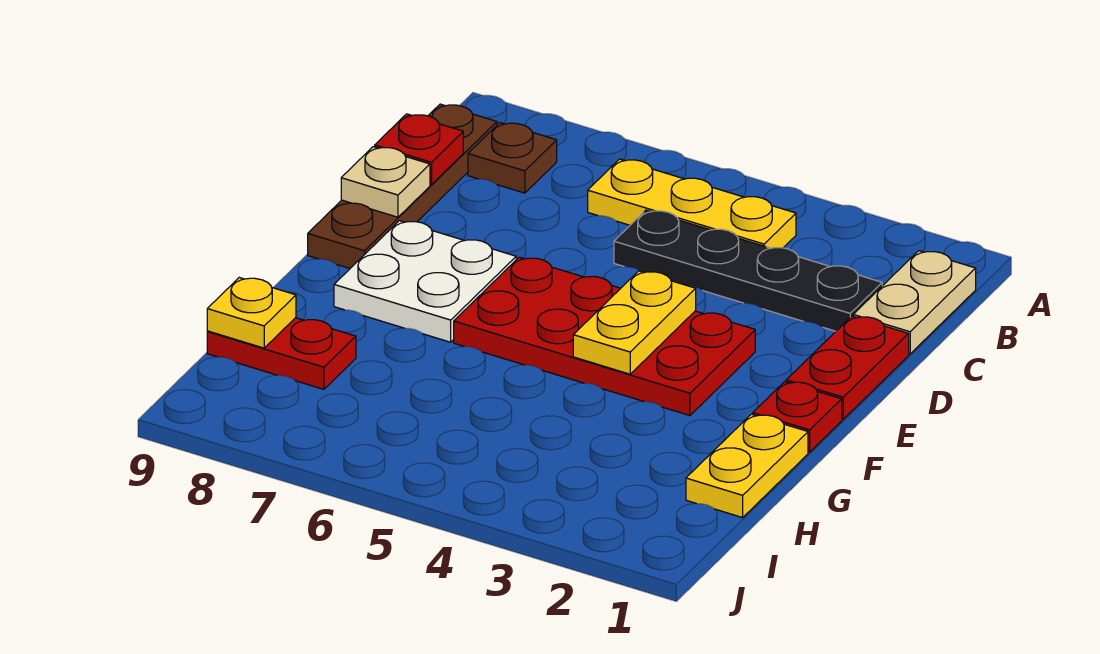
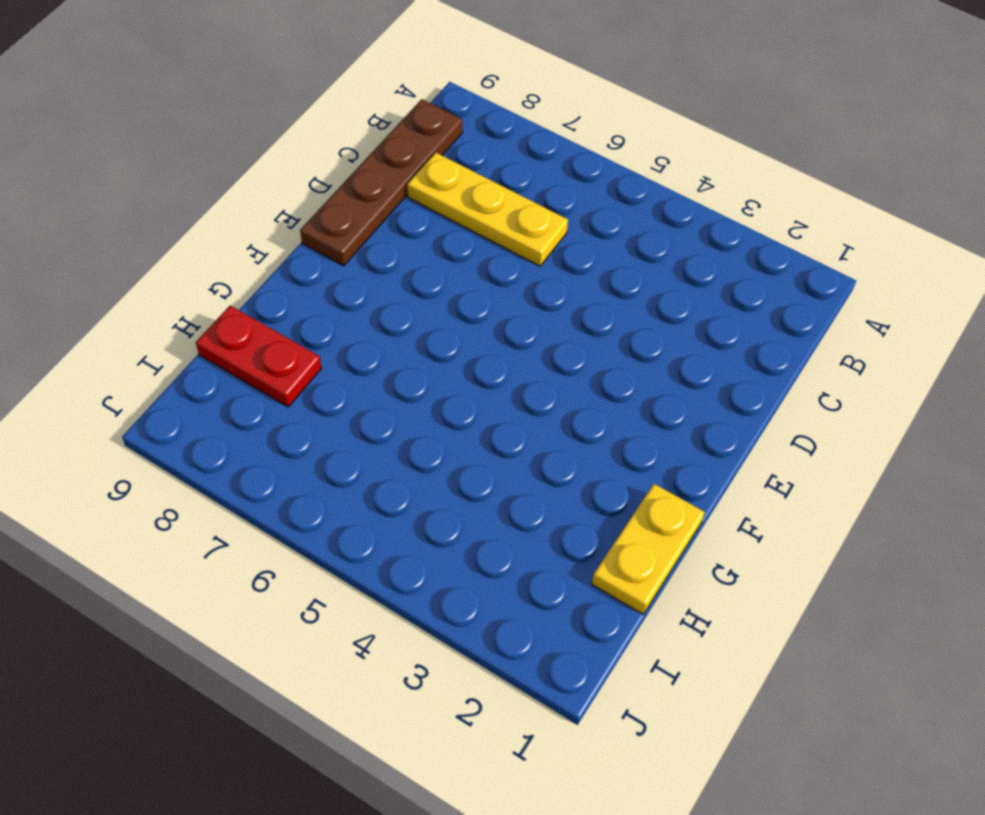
yellow plate C6:C8 level 1 -> yellow plate B4:B6 level 1
none -> tan plate B1:C1 level 1
none -> brown plate B8 level 1
none -> black plate C2:C5 level 1

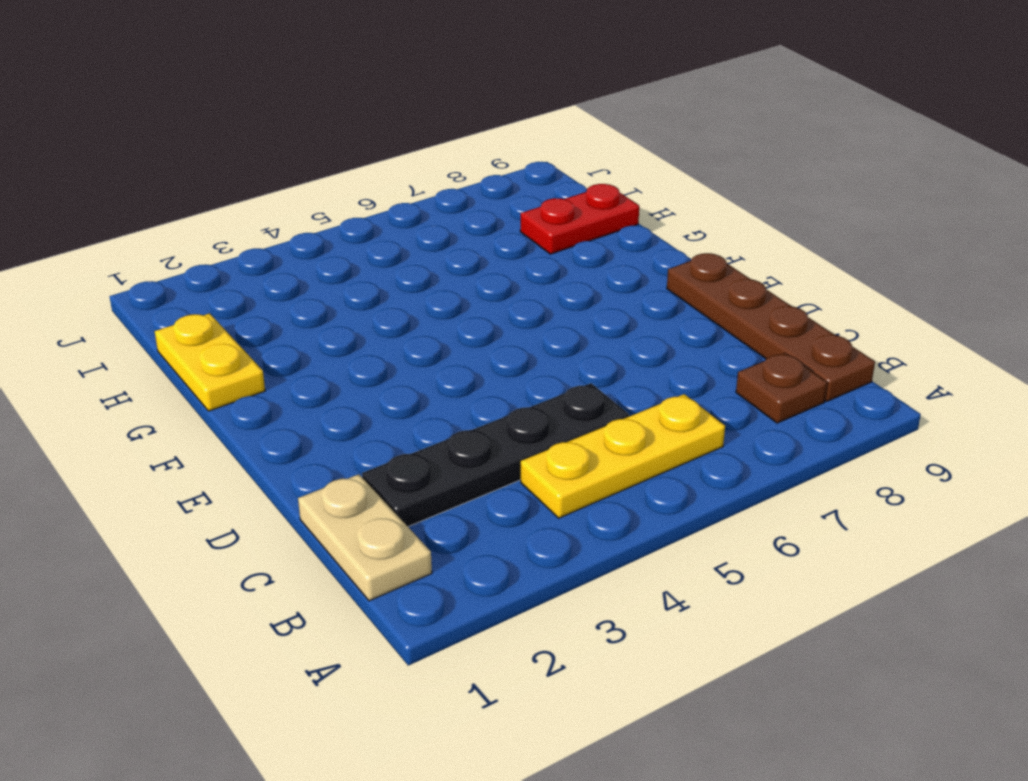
none -> red plate D1:E1 level 1
none -> red plate E3:F6 level 1
none -> white plate E7:F8 level 1

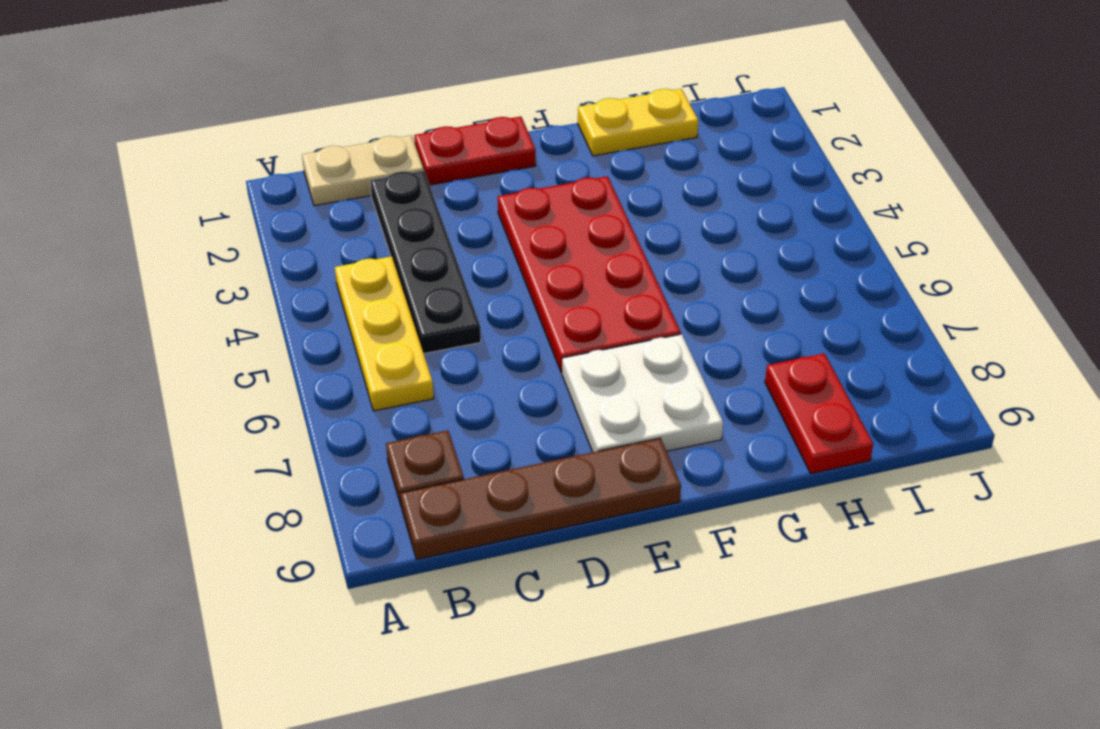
none -> red plate F1 level 1
none -> red plate C9 level 2
none -> tan plate D9 level 2

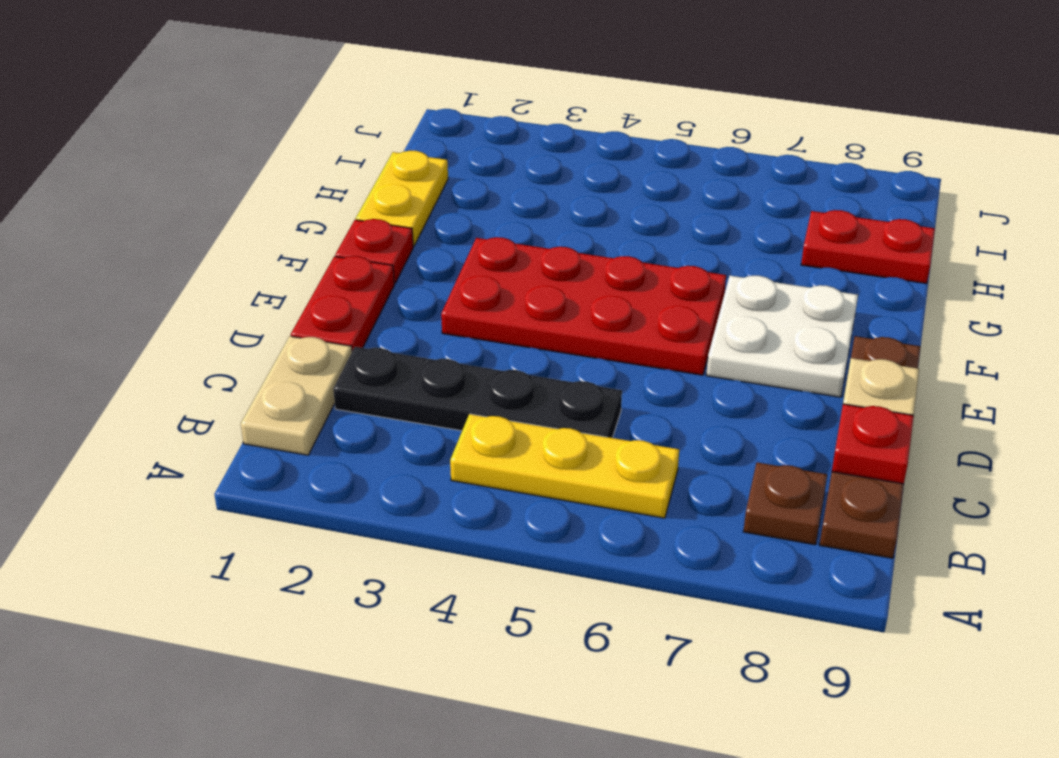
none -> yellow plate E4:F4 level 2
none -> yellow plate H9 level 2

